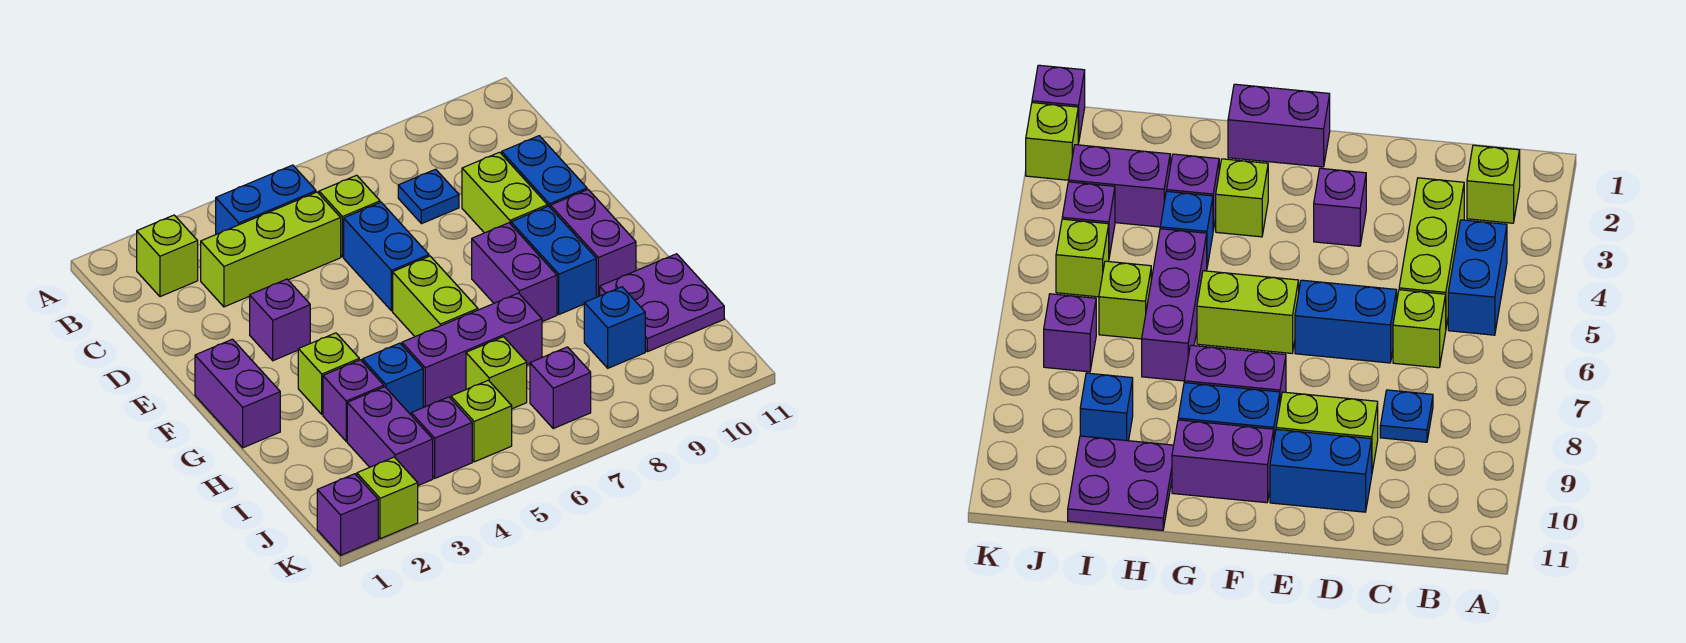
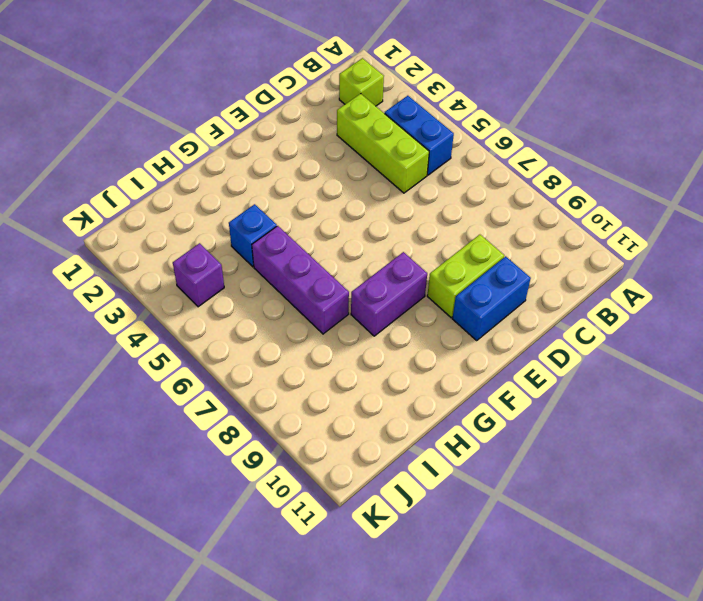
none -> lime brick C6 level 1
none -> blue plate C8 level 1
none -> blue brick D6:E6 level 1

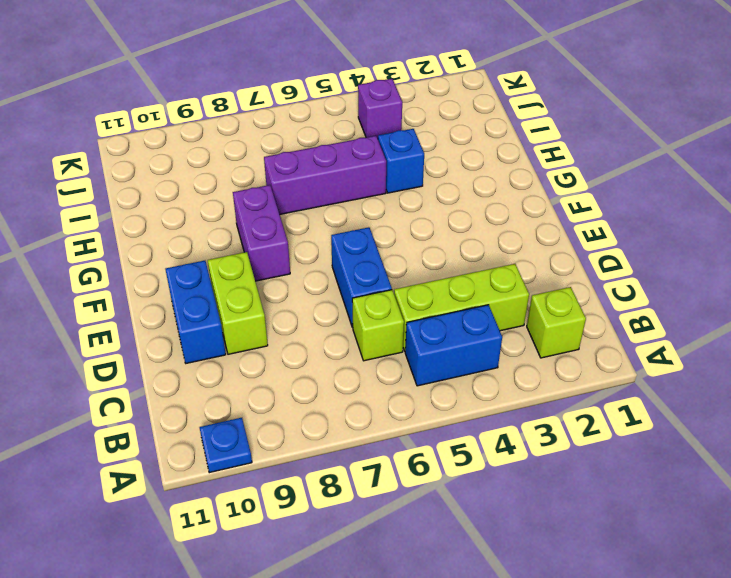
blue plate A10 level 1 -> blue plate C8 level 1
none -> purple brick E3 level 1
none -> purple brick F1:G1 level 1
none -> lime brick F6:G6 level 1

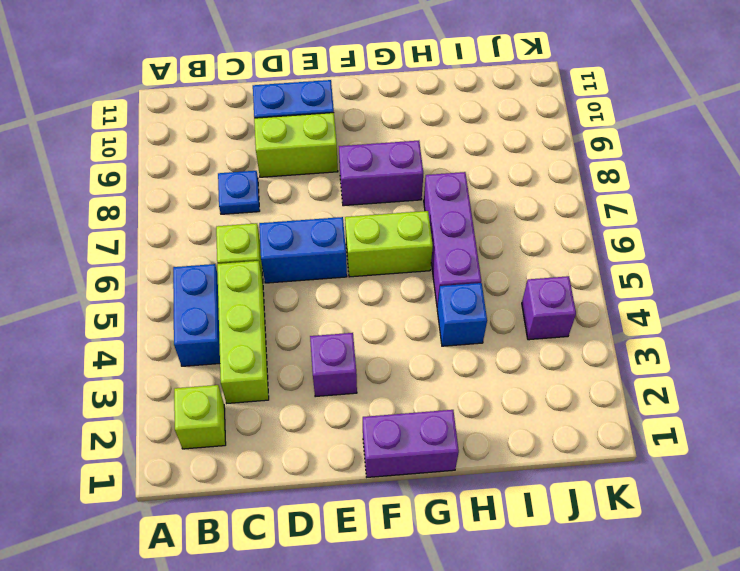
none -> blue brick F9:G9 level 1
none -> purple brick F10:G10 level 1
none -> lime brick G3 level 1

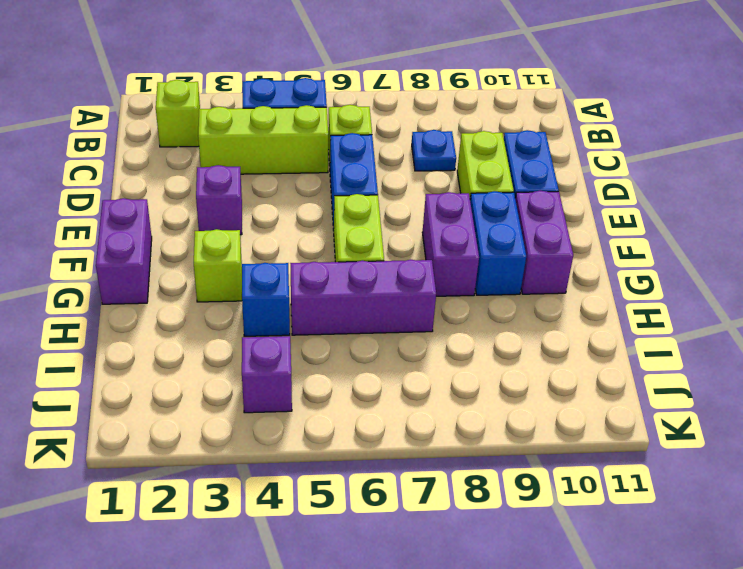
none -> purple brick H3 level 1
none -> purple plate H10:I11 level 1
none -> purple brick I3:J3 level 1

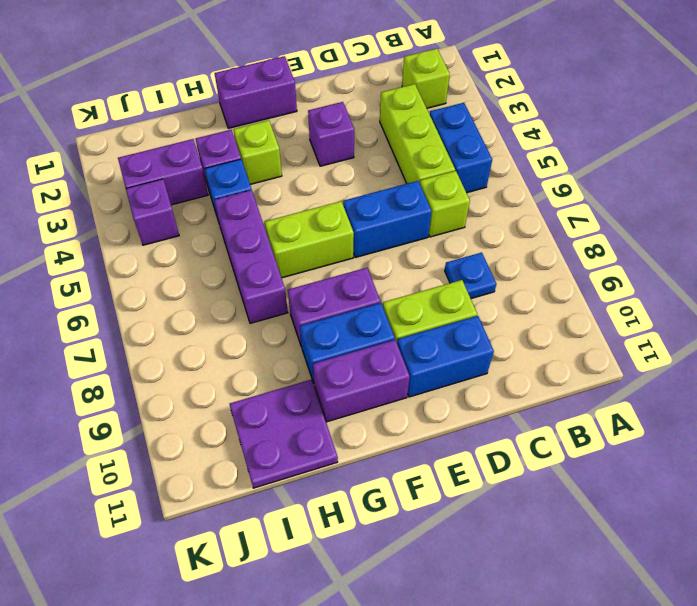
none -> lime brick I6 level 1
none -> blue brick I9 level 1
none -> lime brick J5 level 1

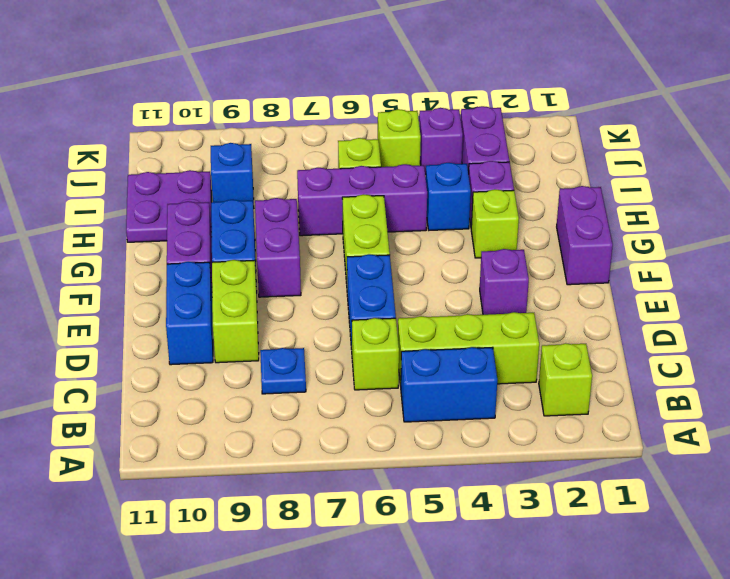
none -> purple brick J7 level 1
none -> purple brick K1 level 1
none -> lime brick K2 level 1

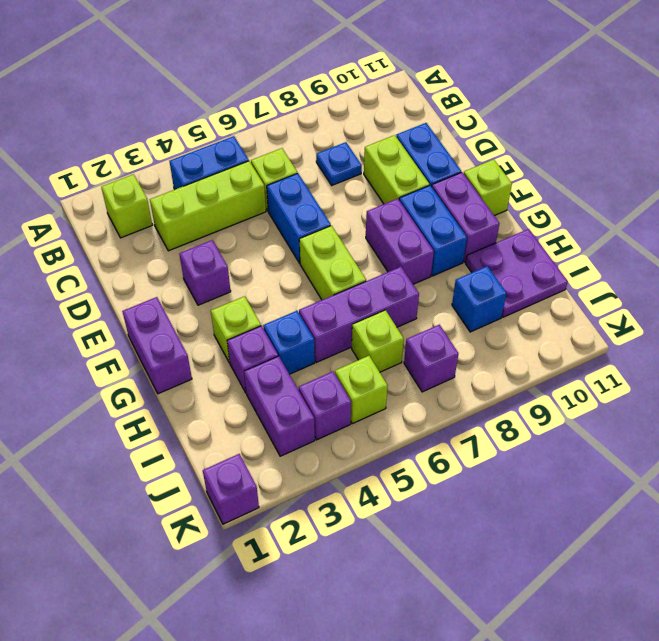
lime brick F11 level 1 -> lime brick K2 level 1

